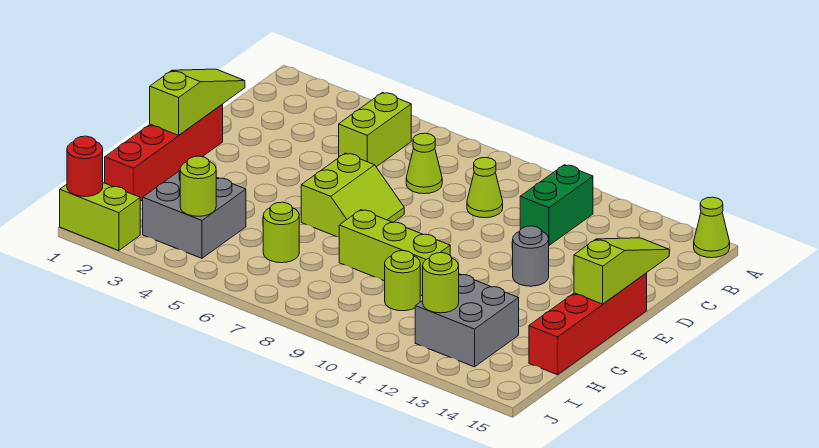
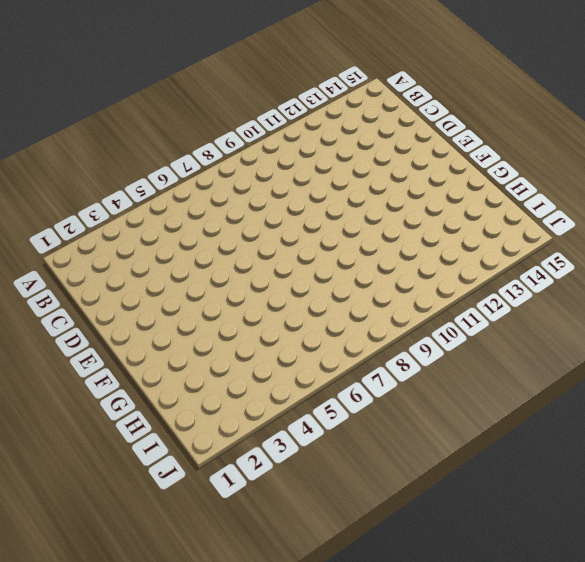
none -> lime cone A15 level 1
none -> lime brick B5:C5 level 1
none -> green brick B11:C11 level 1

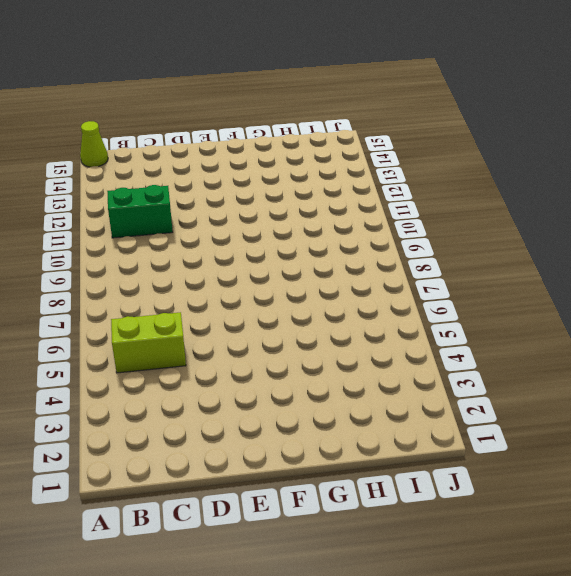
none -> lime cone C7 level 1
none -> lime cone C9 level 1
none -> red brick E1:H1 level 1

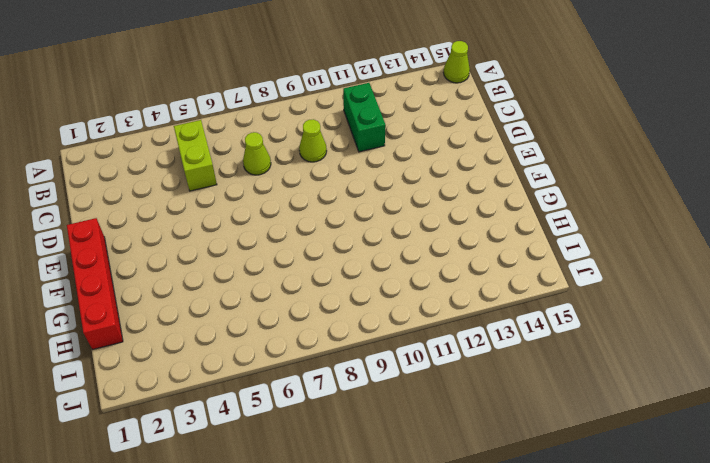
none -> lime slope E6:F7 level 1 top 6
none -> grey round brick E12 level 1
none -> red brick E15:H15 level 1

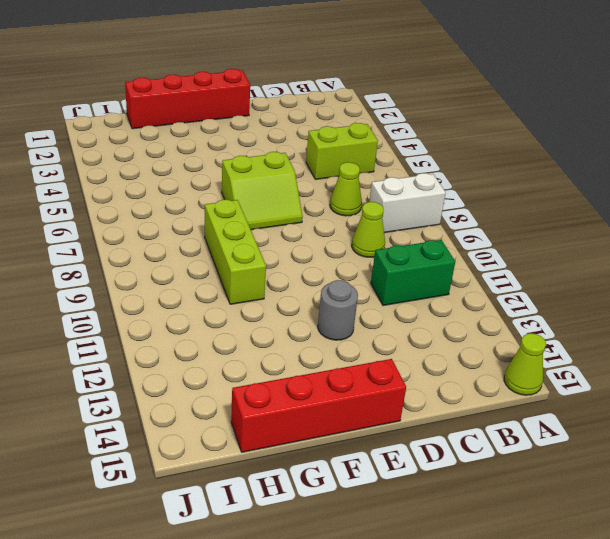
white brick A8:B8 level 1 -> none
none -> grey brick H3:I4 level 1
none -> lime round brick H6 level 1
none -> lime round brick H10 level 1

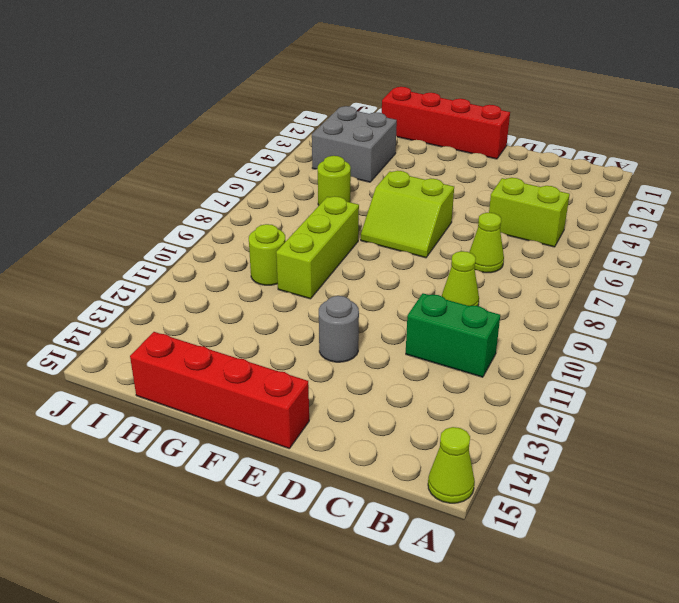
none -> grey brick H12:I13 level 1
none -> lime brick J1:J2 level 1
none -> lime slope D1:F1 level 2 top F

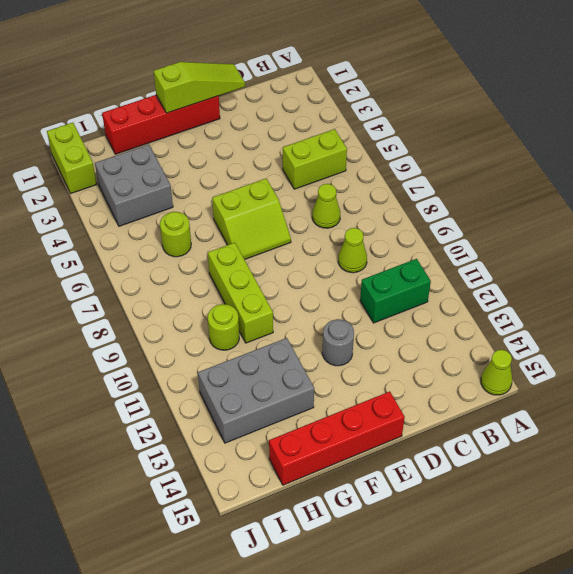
grey brick G12:I13 level 1 -> grey brick H12:I13 level 1
none -> lime slope D15:F15 level 2 top F
none -> lime round brick I4 level 2
none -> lime round brick I12 level 2

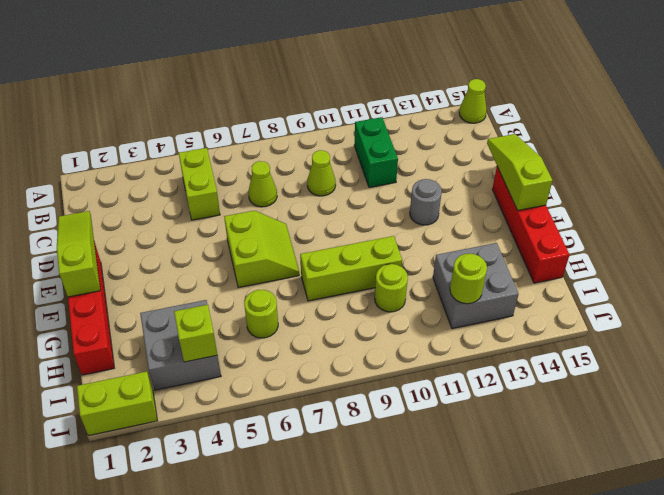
lime brick I4 level 2 -> lime round brick I4 level 2
none -> red round brick J1 level 2

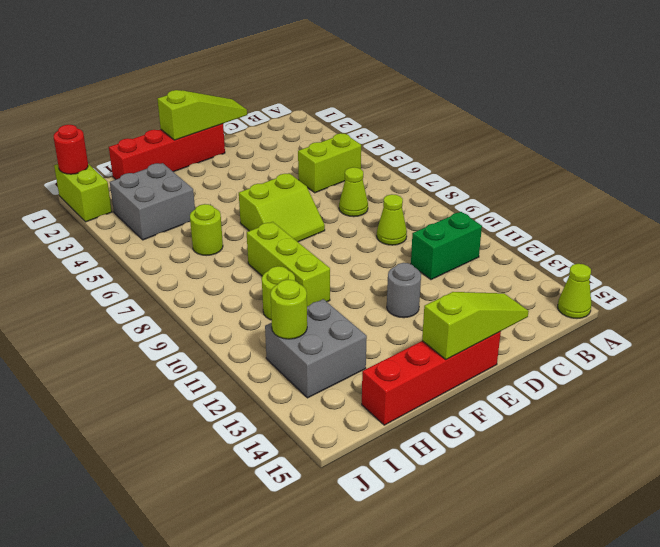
none -> lime round brick I4 level 2

